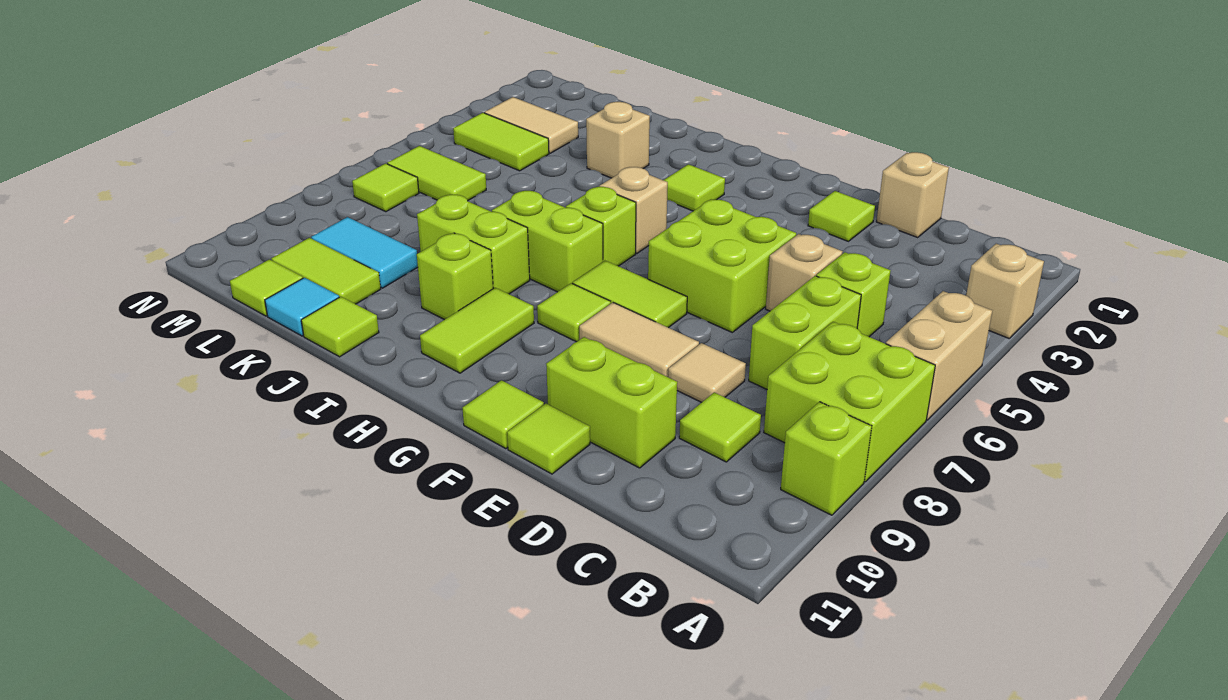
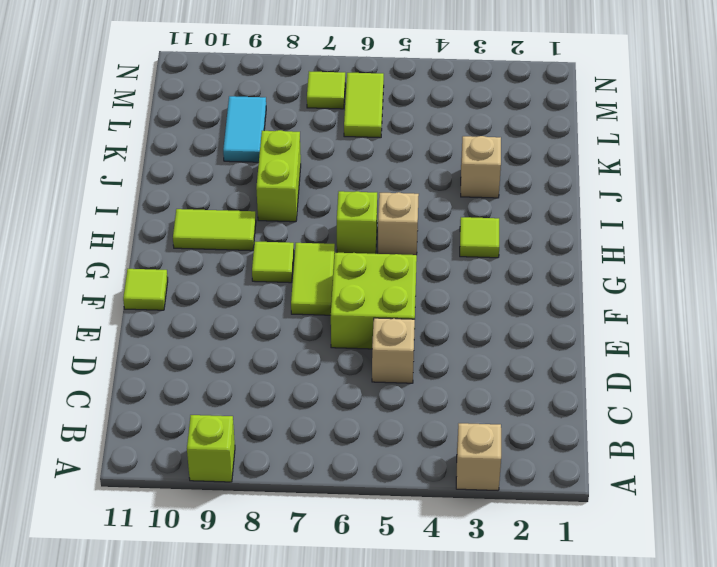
none -> tan brick A5:A6 level 1
none -> lime brick A7:B8 level 1
none -> lime brick C5 level 1
none -> lime brick C6:C7 level 1

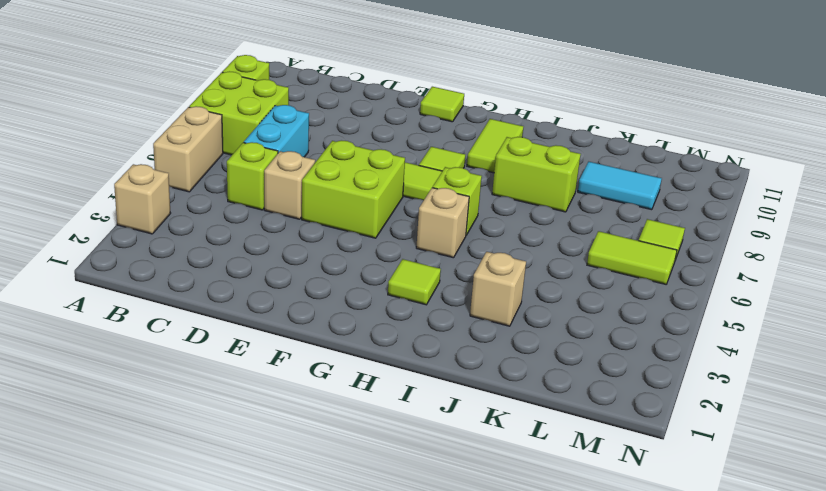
cyan brick C6:C7 level 1 -> lime brick C6:C7 level 1
none -> lime tile C9 level 1
none -> tan brick D1 level 1
none -> tan tile D8 level 1
none -> lime brick D10:E10 level 1

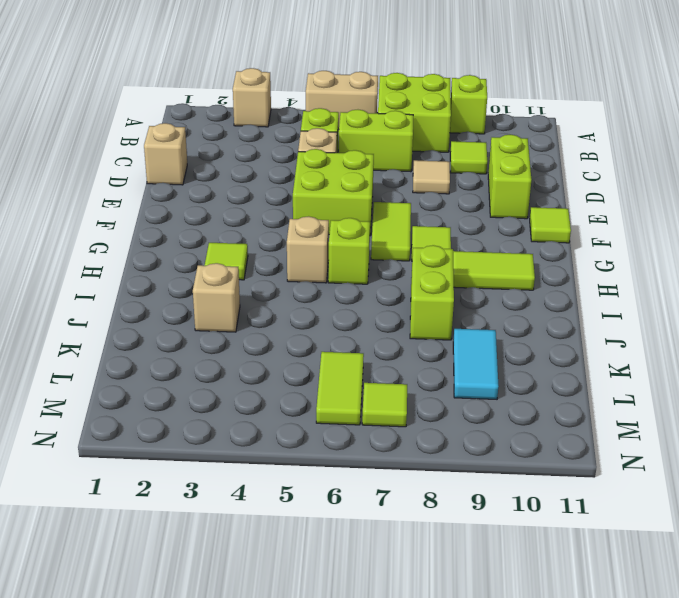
none -> lime tile E2 level 1
none -> tan tile E8:F8 level 1
none -> lime tile E11 level 1
none -> lime brick H7:I7 level 1

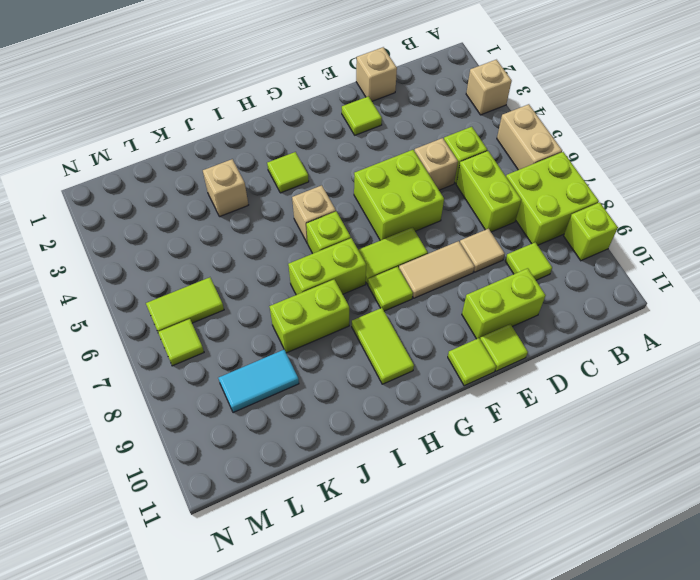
none -> lime brick I9 level 1
none -> lime tile J11 level 1
none -> lime tile K10:L10 level 1
none -> cyan tile K11 level 1

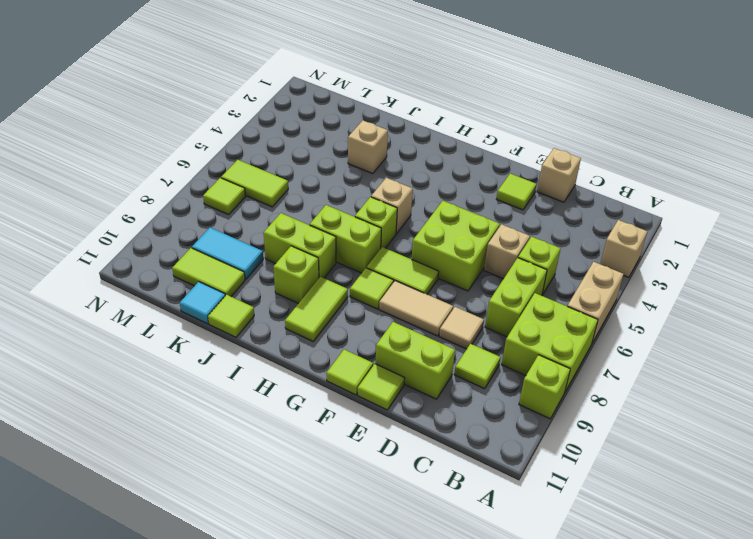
none -> lime tile H3 level 1
none -> tan tile L3:M3 level 1
none -> lime tile L4:M4 level 1
none -> lime tile L11 level 1

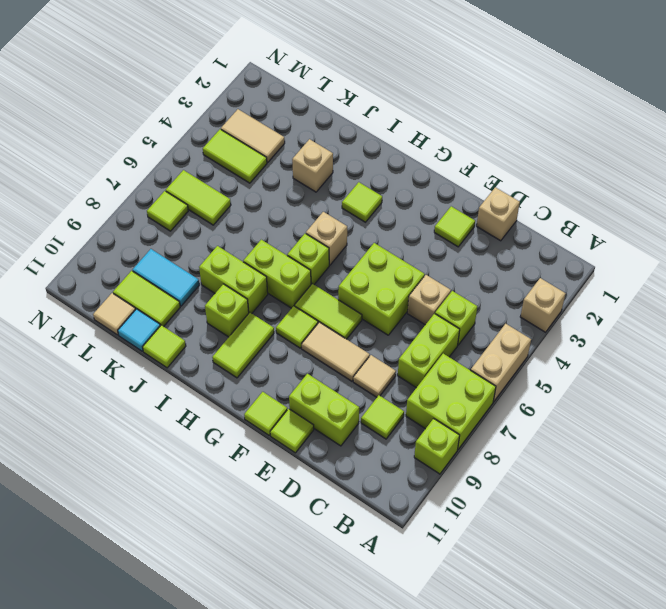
tan tile L11 level 1 -> lime tile L11 level 1

